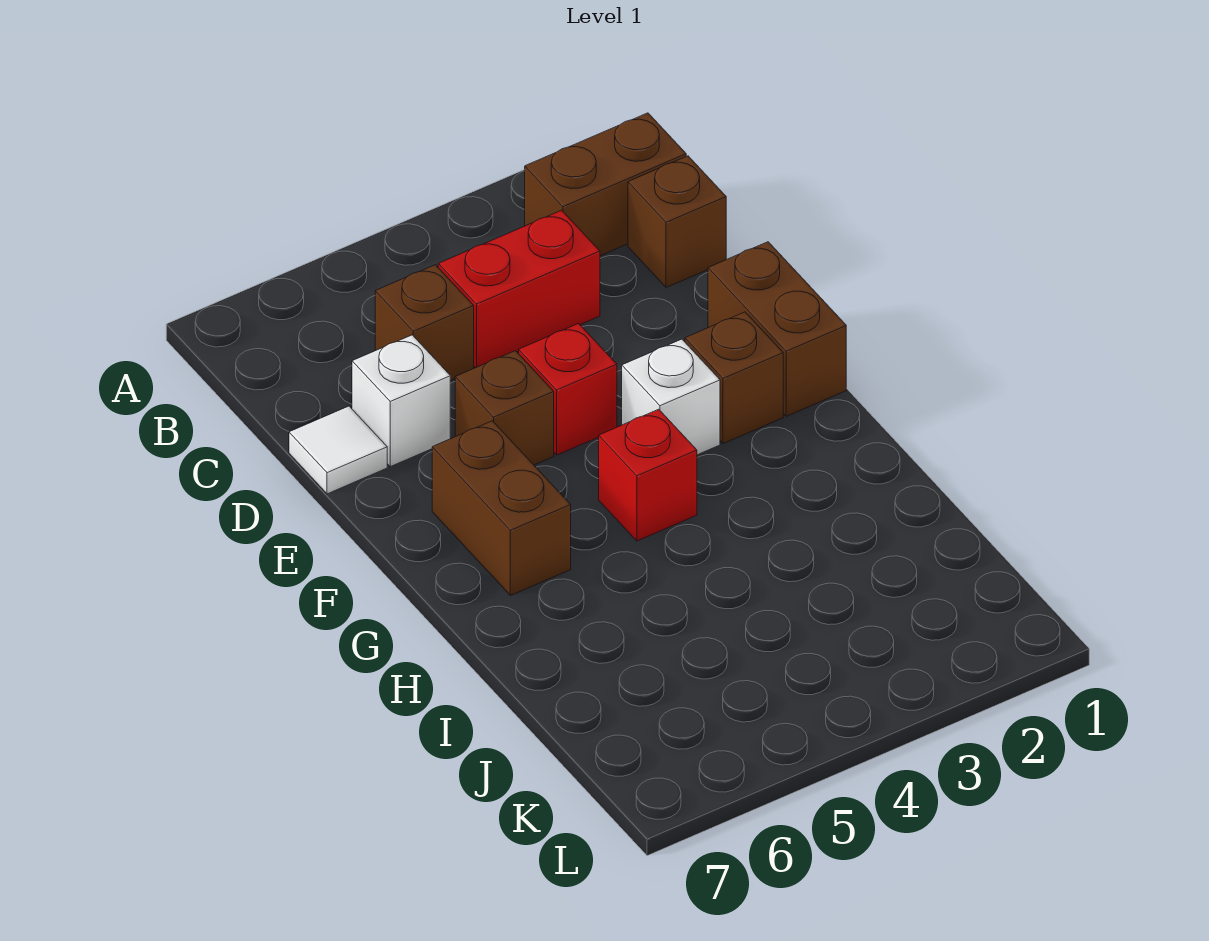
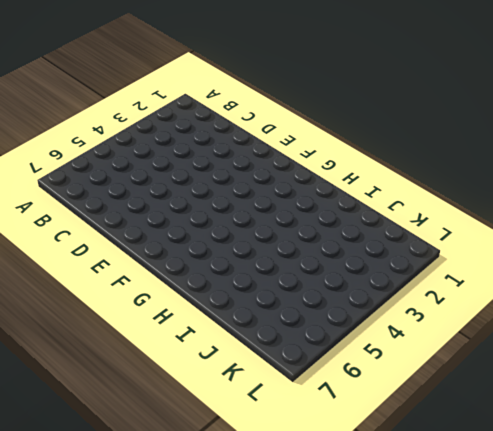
none -> brown brick B1:B2 level 1
none -> brown brick C1 level 1
none -> red brick C3:C4 level 1

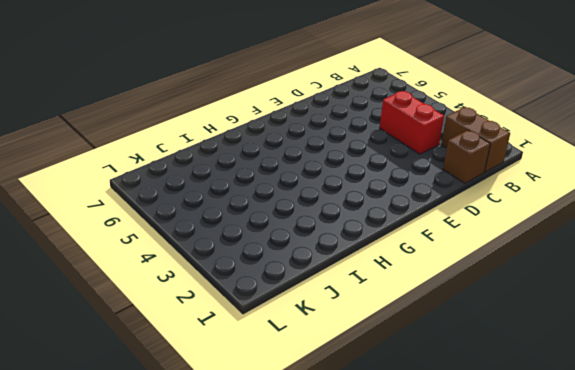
none -> brown brick C5 level 1
none -> white brick D6 level 1
none -> white tile D7 level 1

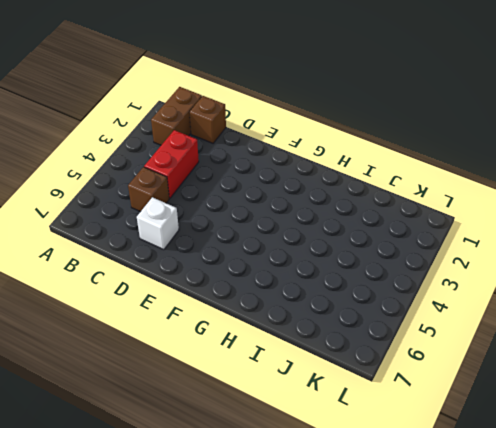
none -> white tile D7 level 1
none -> brown brick E1:F1 level 1
none -> red brick E4 level 1

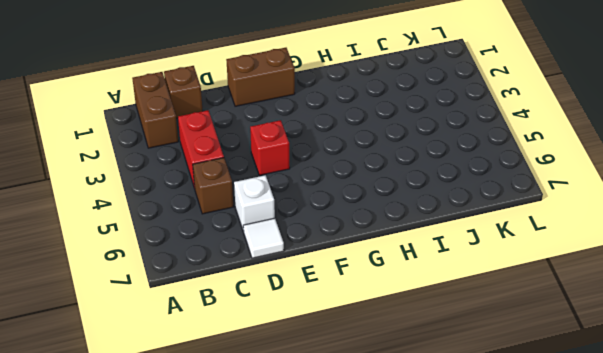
none -> brown brick E5 level 1
none -> brown brick F2 level 1
none -> white brick F3 level 1

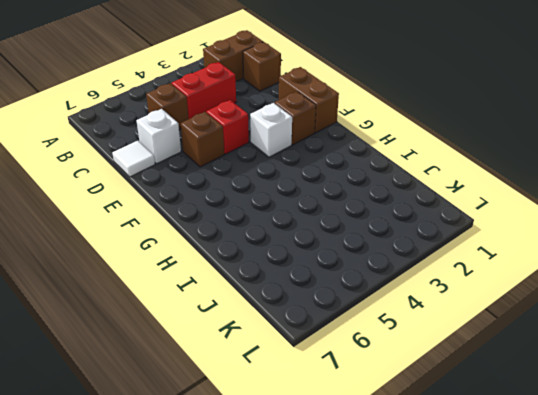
none -> brown brick F6:G6 level 1
none -> red brick G4 level 1

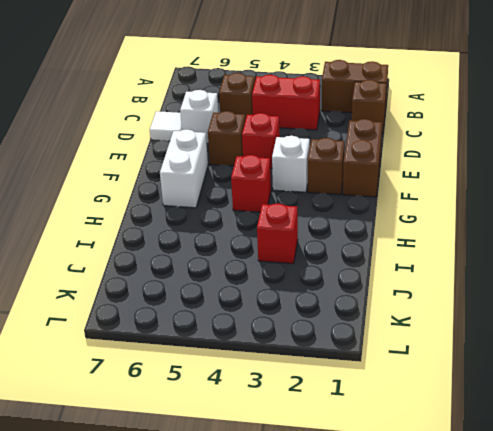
white brick F6:G6 level 1 -> brown brick F6:G6 level 1
red brick I3 level 1 -> none

